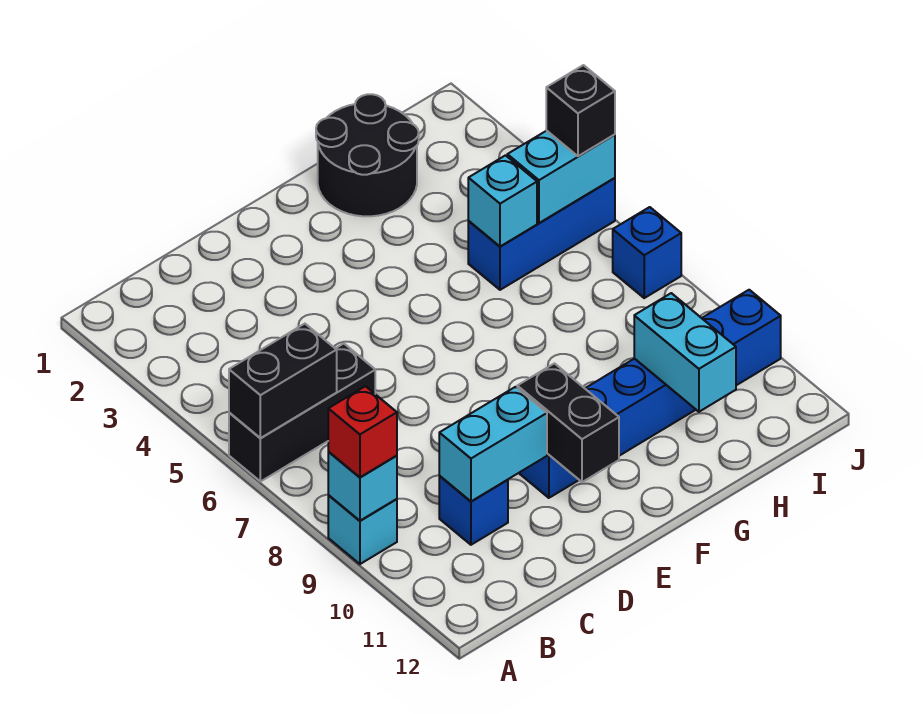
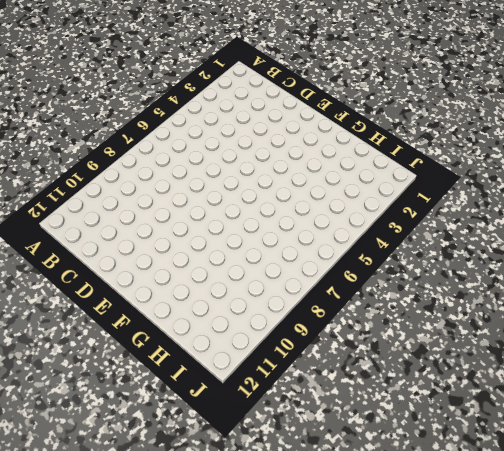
none -> black brick A6:C6 level 1
none -> cyan brick A9 level 1
none -> blue brick C10 level 1

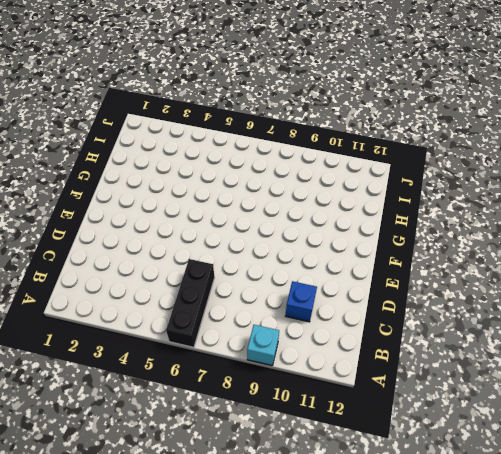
none -> blue brick E10:J10 level 1
none -> black round brick G1:H2 level 1
none -> blue brick H5:J5 level 1

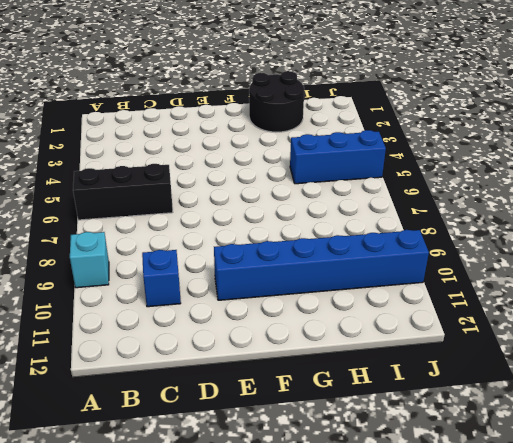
none -> blue brick J7 level 1
none -> black brick A6:B6 level 2
none -> cyan brick A9 level 2

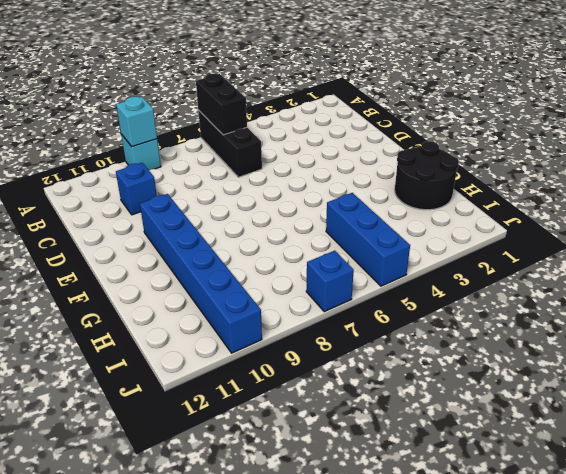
none -> cyan brick C10:D10 level 2
none -> black brick E10:E11 level 2
none -> cyan brick H5 level 2

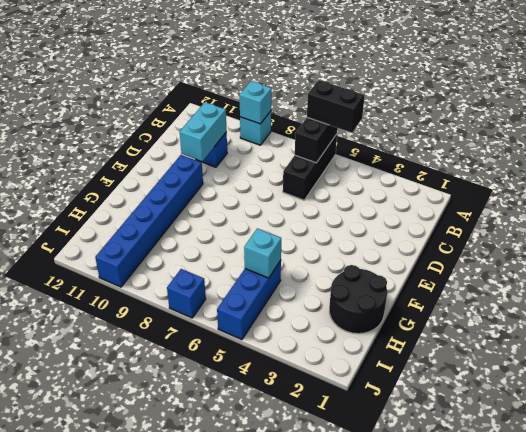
black brick A5:A6 level 3 -> black brick E10:E11 level 2
none -> cyan brick H10:H11 level 2
none -> cyan brick I5:J5 level 2
none -> red brick A9 level 3

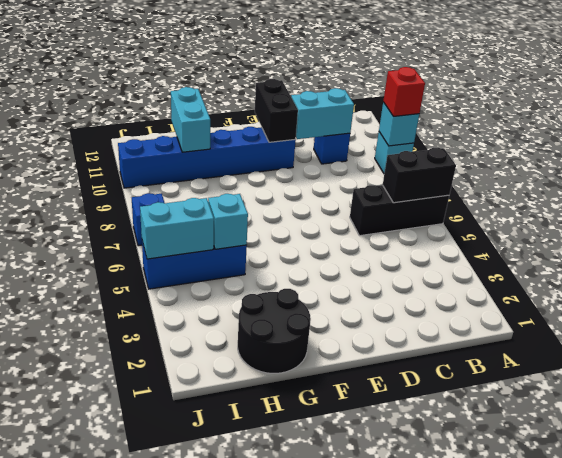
none -> black brick J5 level 3

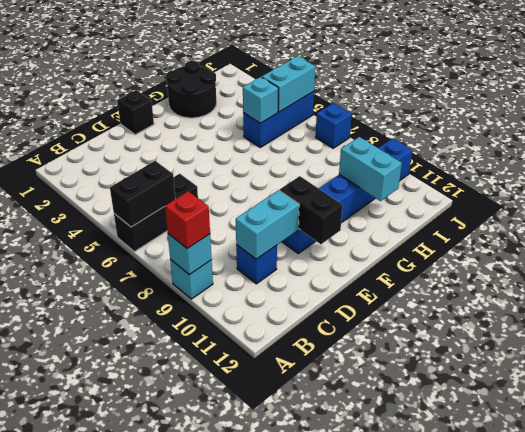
black brick E1 level 1 -> black brick J5 level 3

